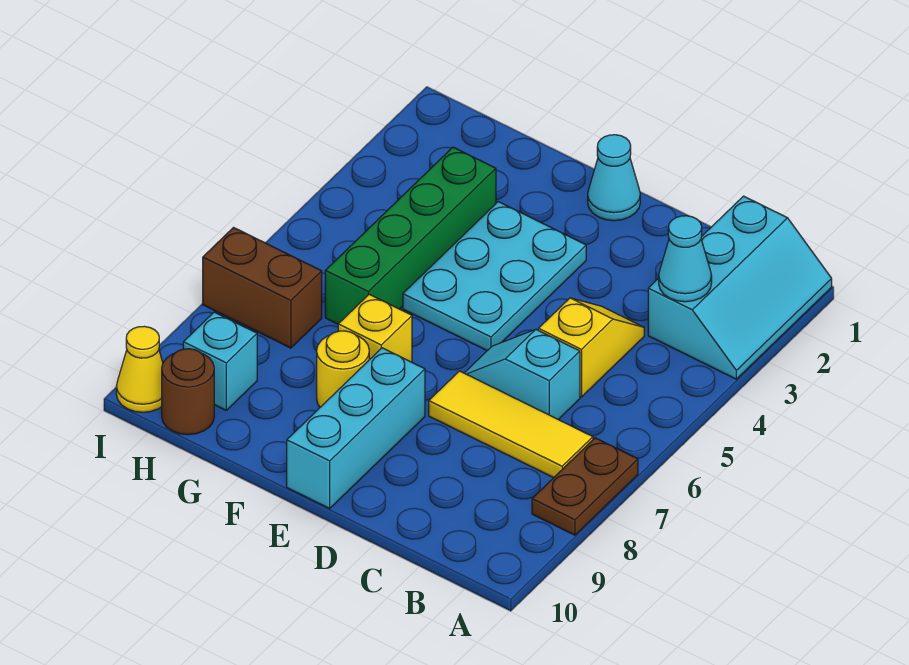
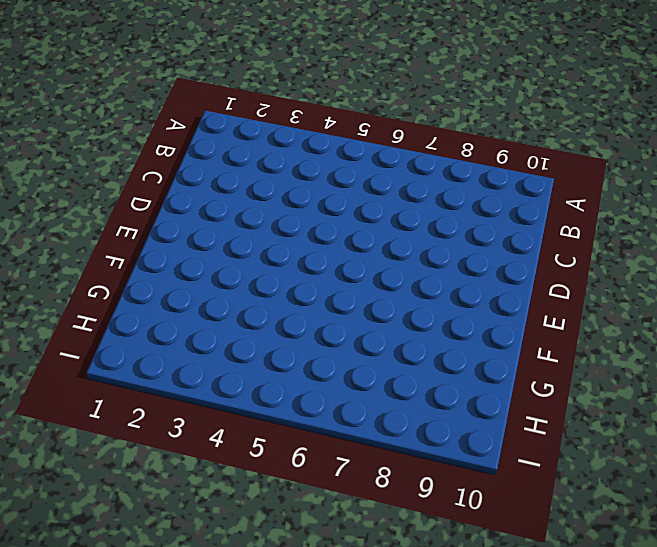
none -> cyan slope A1:B3 level 1 top B
none -> brown plate A7:A8 level 1
none -> yellow tile B7:D7 level 1

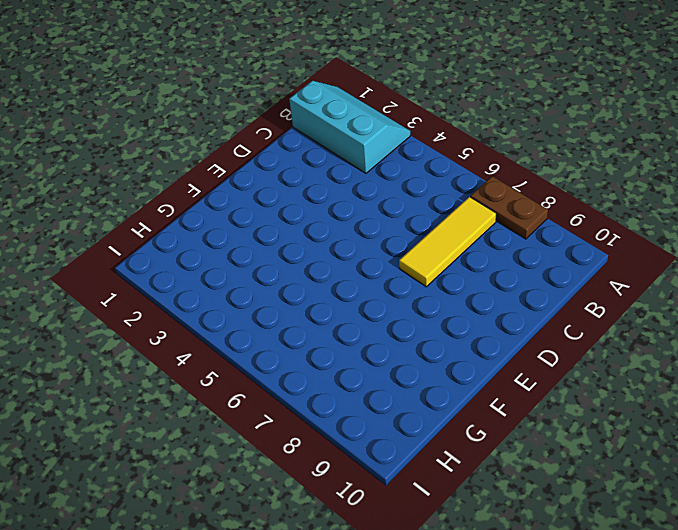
none -> yellow slope C4:C5 level 1 top 5
none -> cyan slope C6:D6 level 1 top C
none -> cyan cone E1 level 1

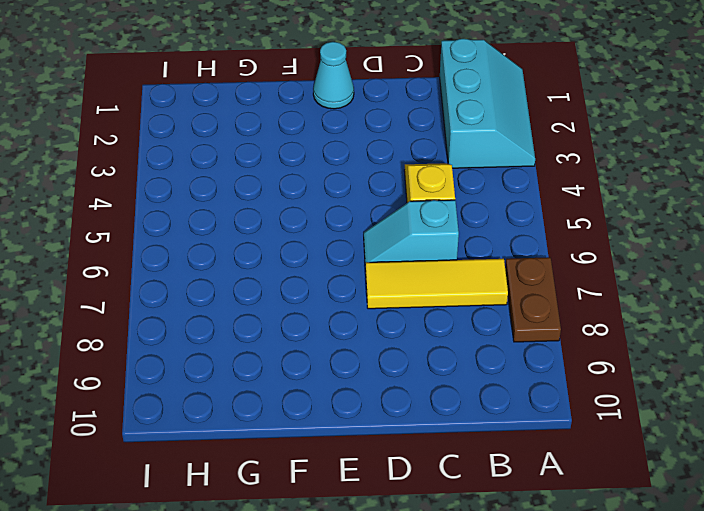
none -> cyan plate E3:F5 level 1
none -> cyan brick E8:E10 level 1
none -> yellow brick F7 level 1

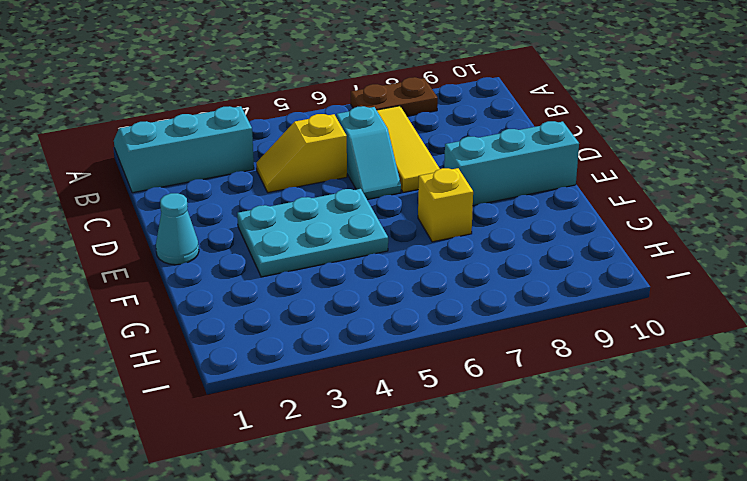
none -> yellow round brick F8 level 1
none -> green brick G3:G6 level 1
none -> brown brick H7:I7 level 1

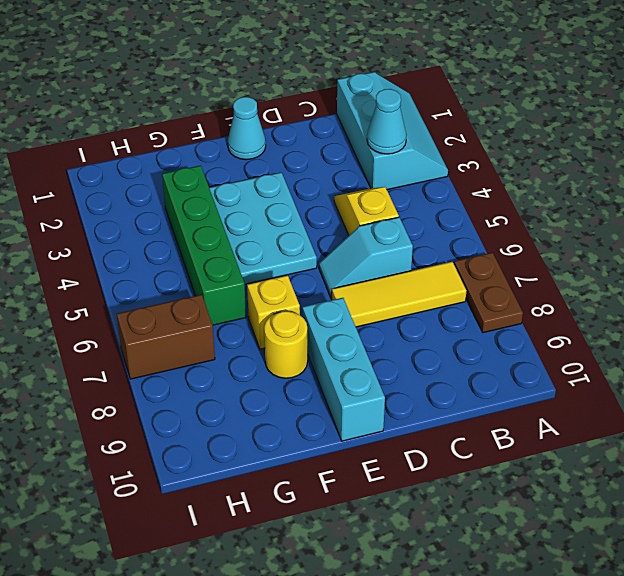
none -> cyan brick H9 level 1
none -> brown round brick H10 level 1
none -> yellow cone I10 level 1

